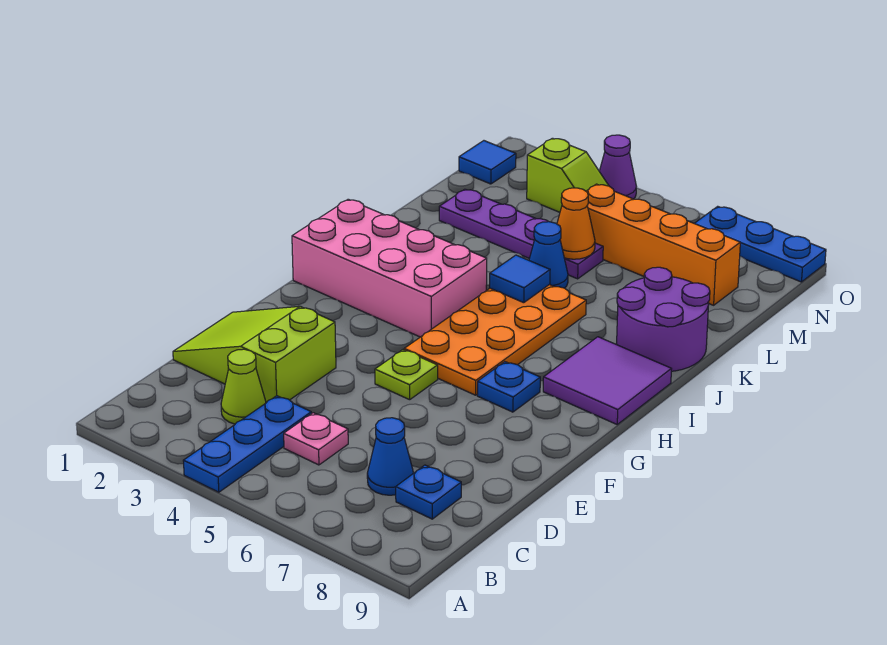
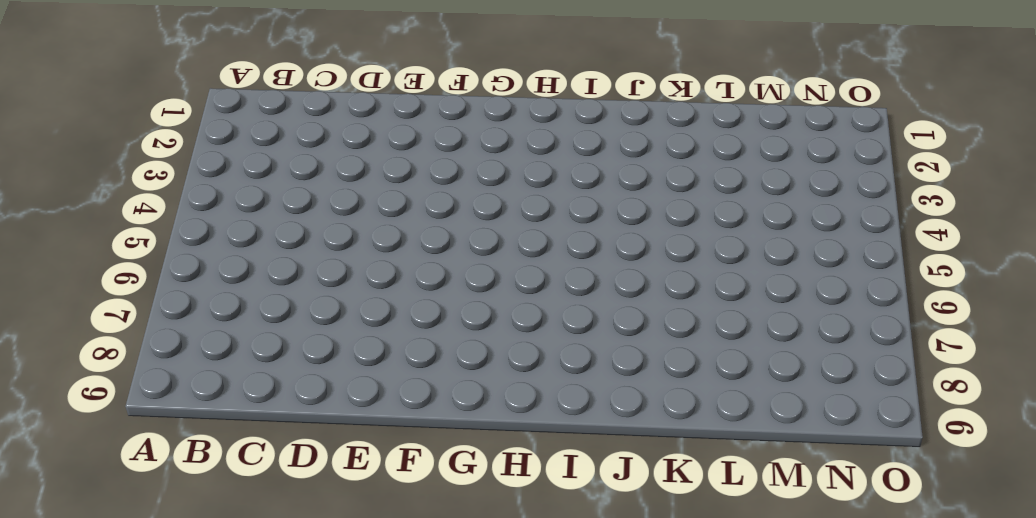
none -> blue plate A4:C4 level 1
none -> lime cone C3 level 1
none -> pink plate C5 level 1

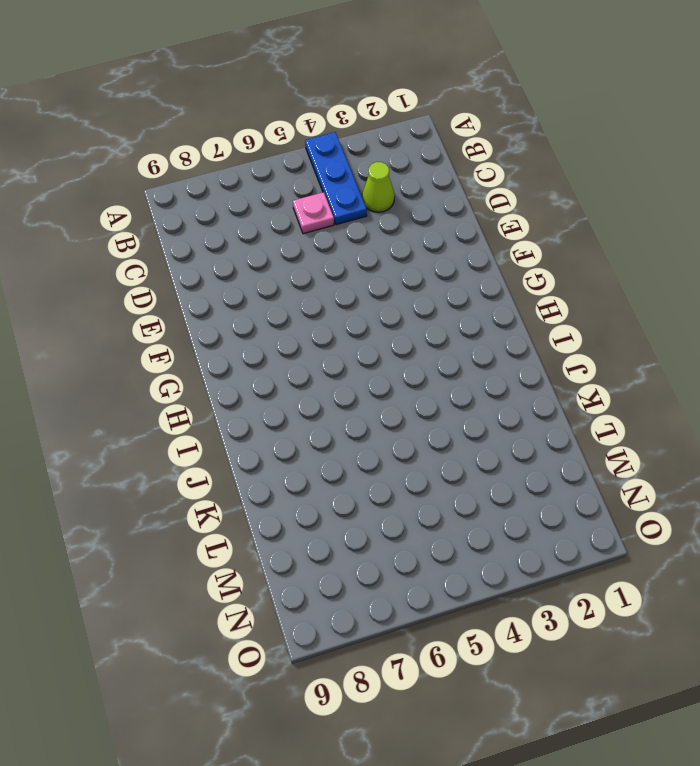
none -> blue cone C7 level 1
none -> blue plate C8 level 1
none -> lime slope D1:E3 level 1 top 3

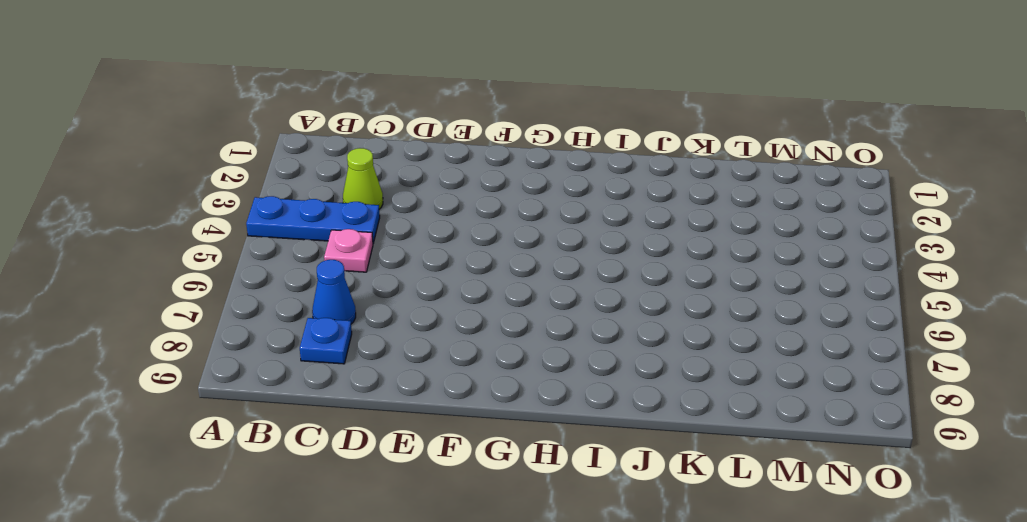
none -> lime slope D1:E3 level 1 top 3
none -> lime plate F5 level 1
none -> orange plate G5:J6 level 1

